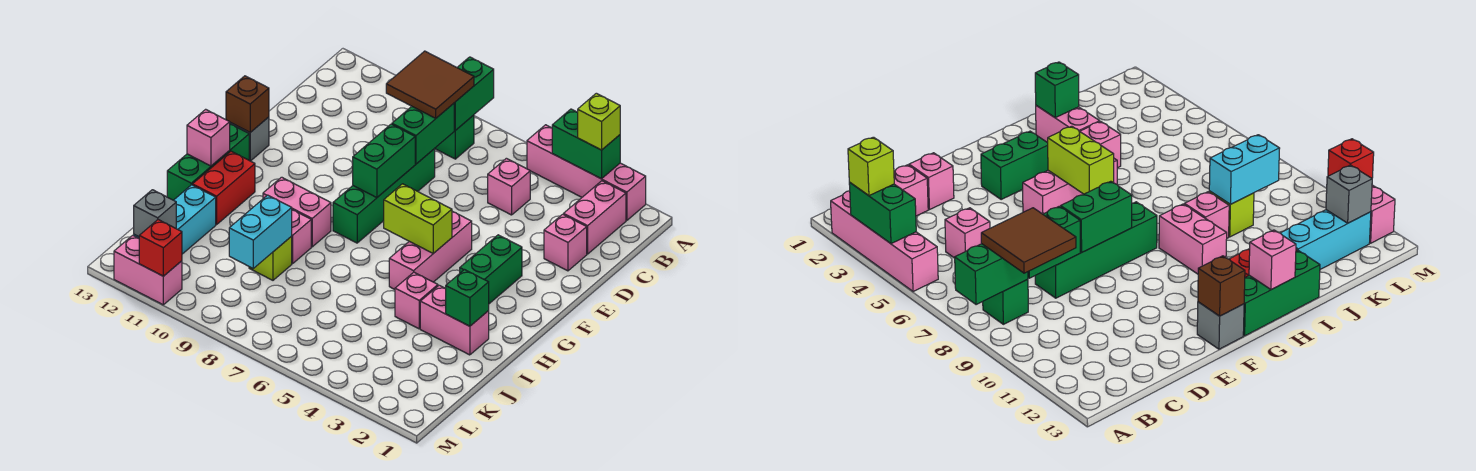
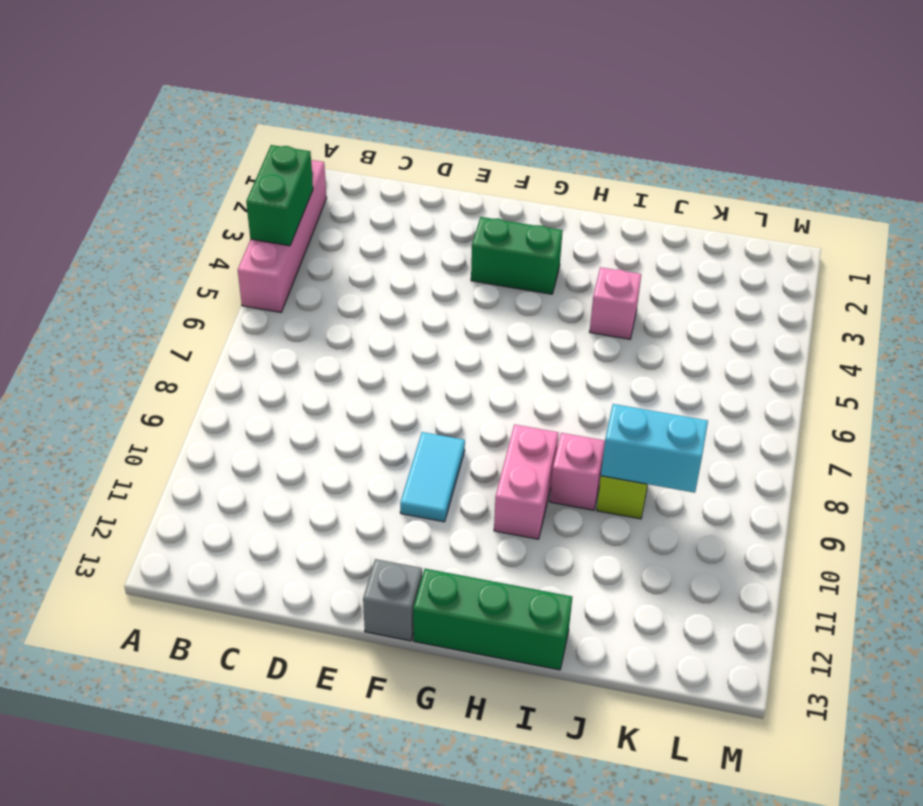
cyan tile F9:F10 level 1 -> none
none -> pink brick B2:C2 level 1
none -> green brick B8 level 1
none -> pink brick C5 level 1
none -> pink brick D2 level 1

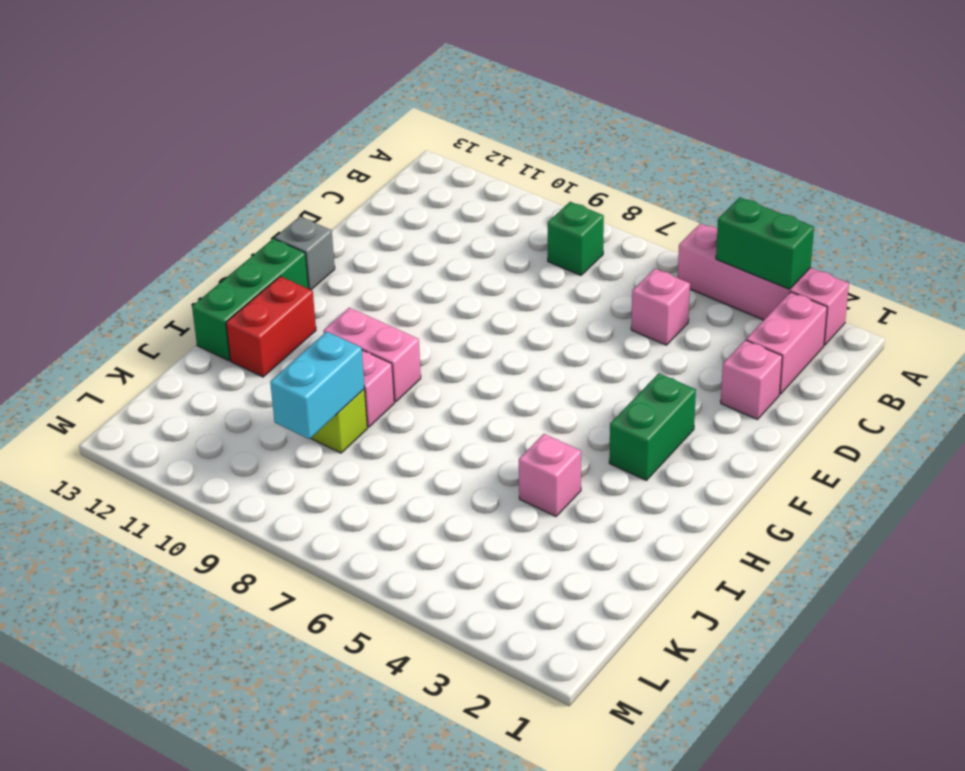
none -> green brick D8:G8 level 1
none -> pink brick F5:H5 level 1
none -> pink brick I2:I3 level 1
none -> cyan brick J12:L12 level 1

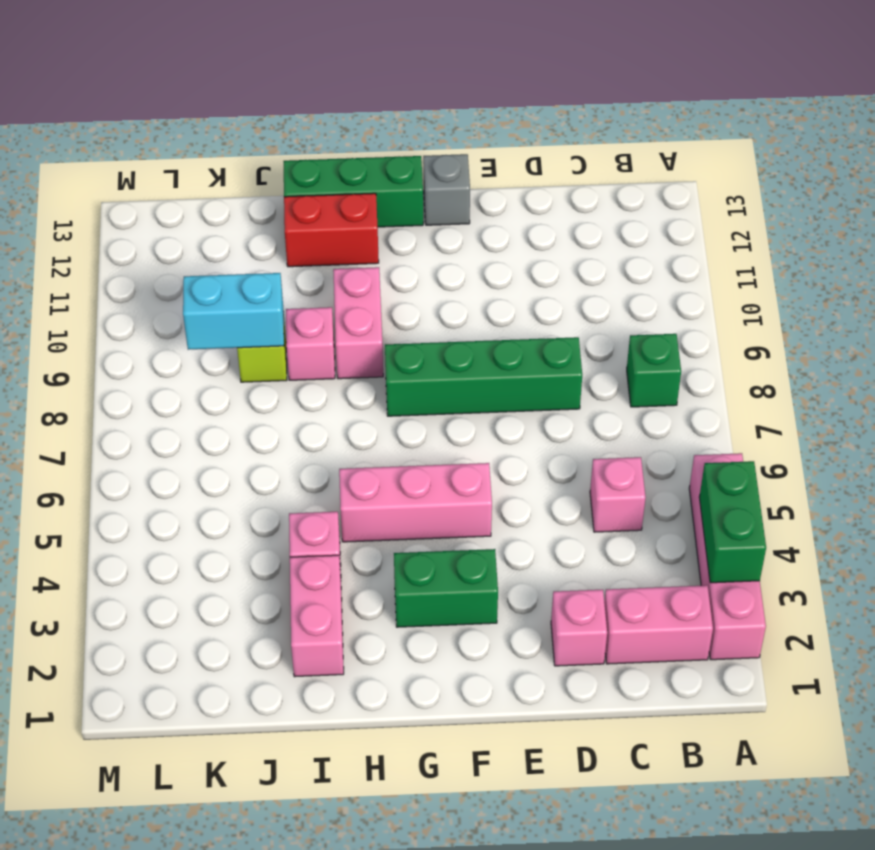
none -> cyan brick J12:L12 level 1
none -> pink brick M11:M12 level 1
none -> green brick A8:B8 level 2
none -> green brick C8:D8 level 2

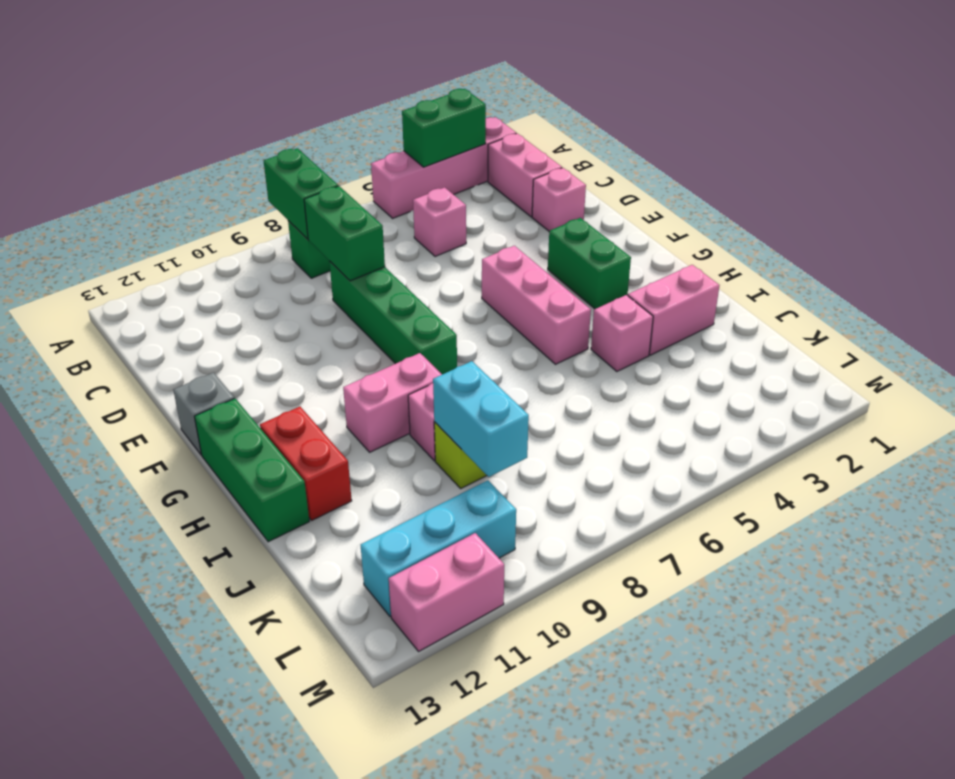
cyan brick L10:L12 level 1 -> cyan brick J12:L12 level 1
none -> green brick E8:F8 level 2
none -> brown brick F13 level 2
none -> lime brick G5:G6 level 2
none -> pink brick H13 level 2

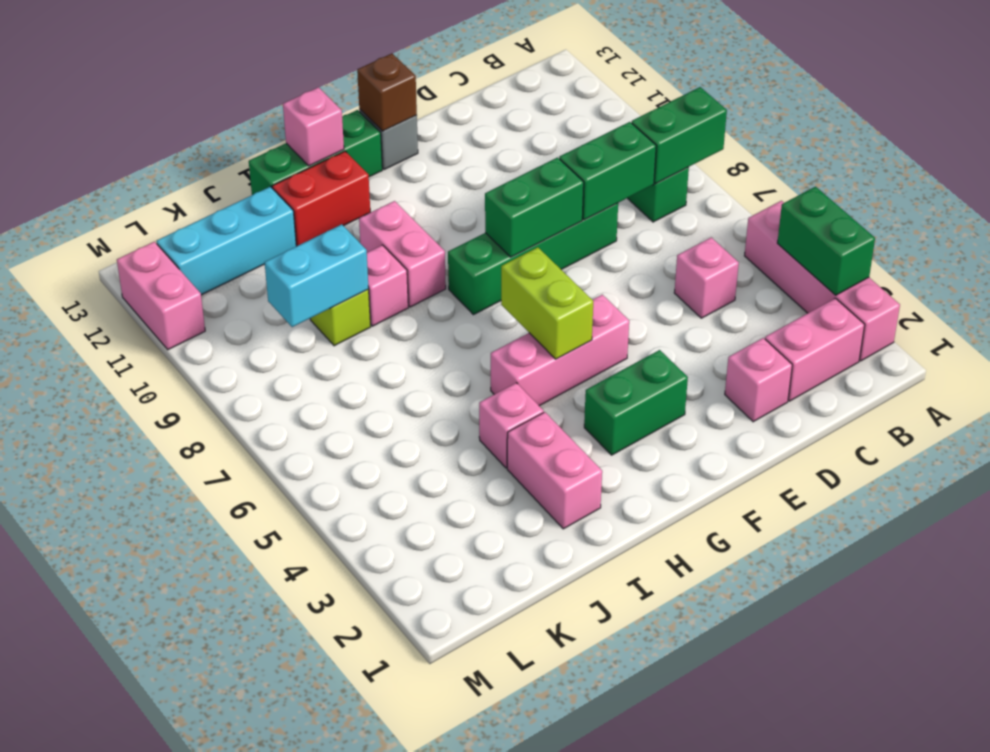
none -> green brick I2 level 2
none -> grey brick L12 level 2
none -> red brick M11 level 2
none -> lime brick A3 level 3

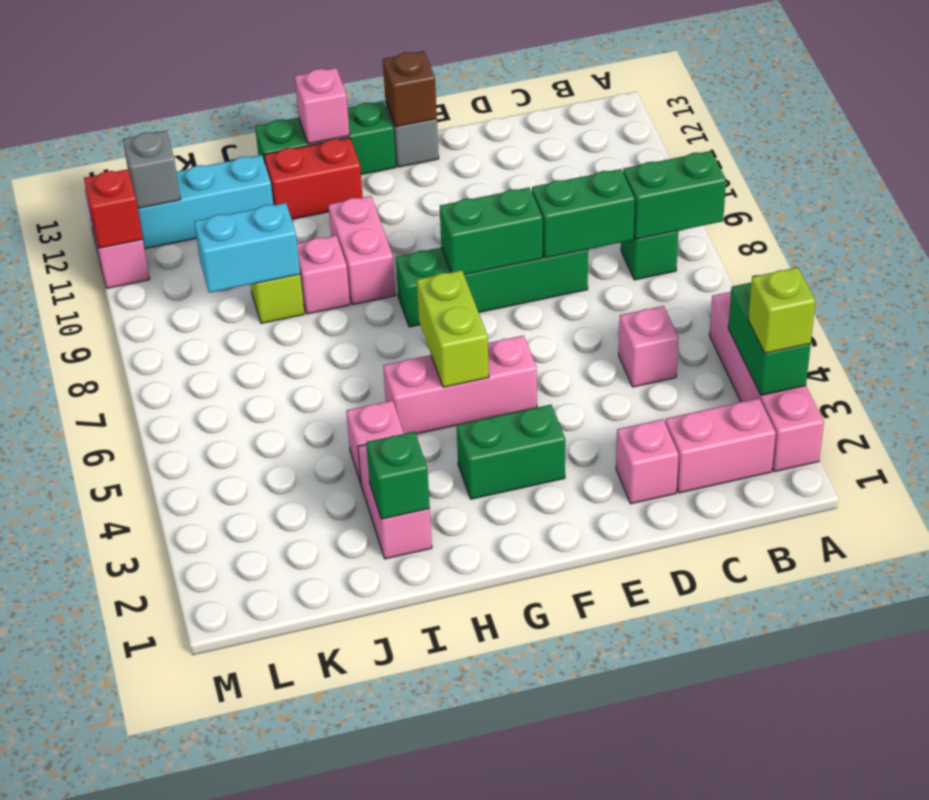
none -> brown tile B8:C9 level 3

